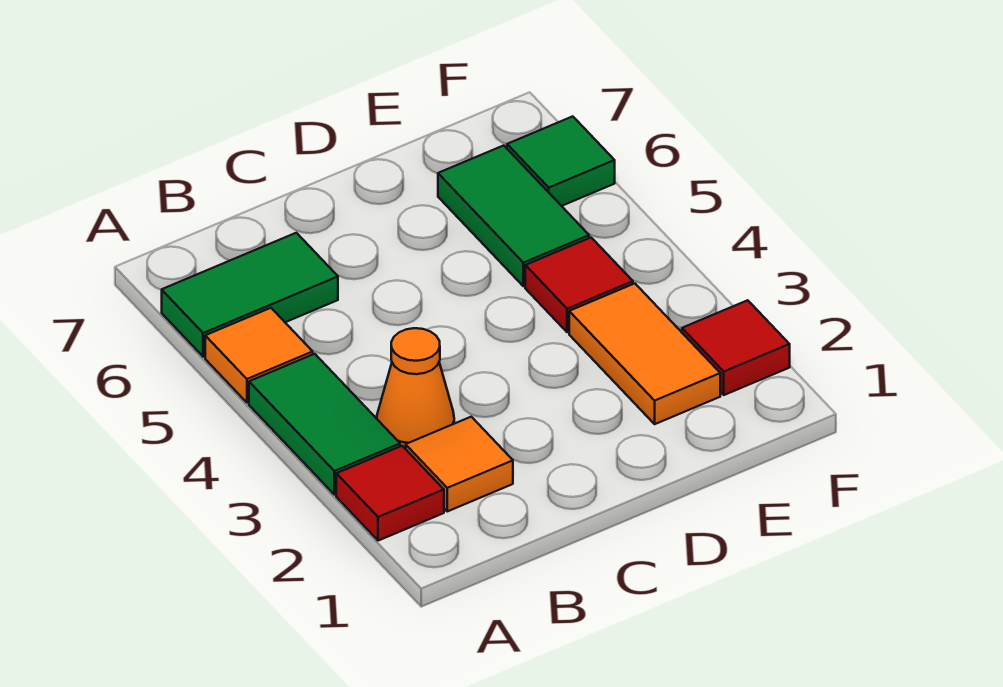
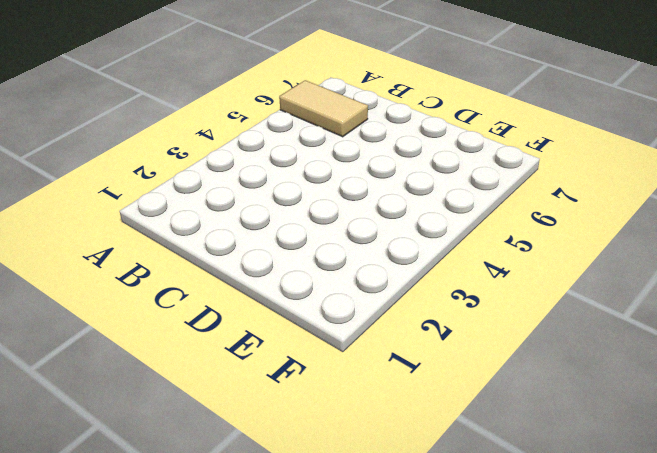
tan tile A6:B6 level 1 -> green tile A6:B6 level 1
none -> red tile A2 level 1
none -> green tile A3:A4 level 1

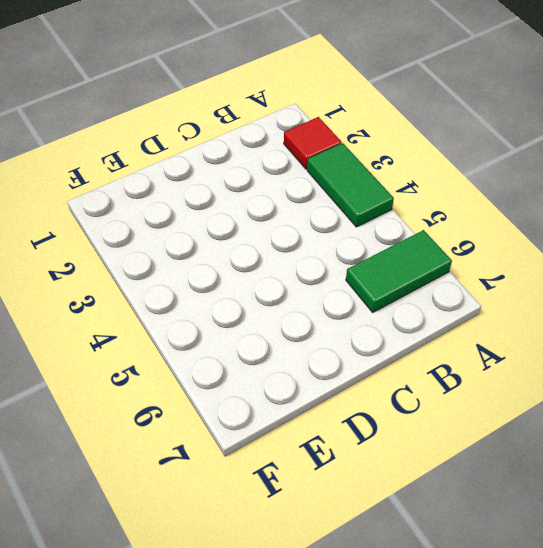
none -> orange tile A5 level 1
none -> orange tile B2 level 1

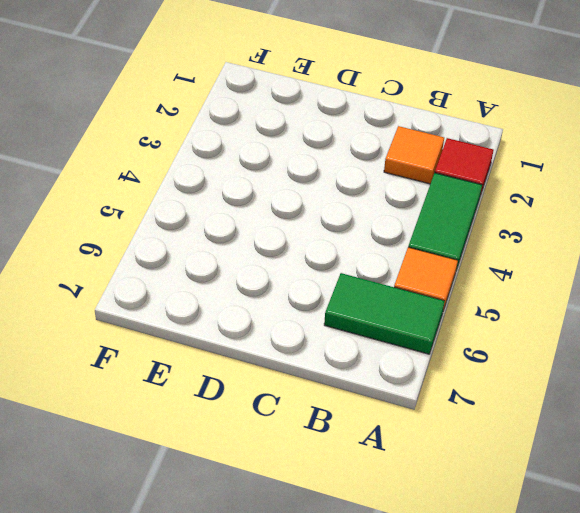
none -> orange cone B3 level 1
none -> orange tile E2:E3 level 1

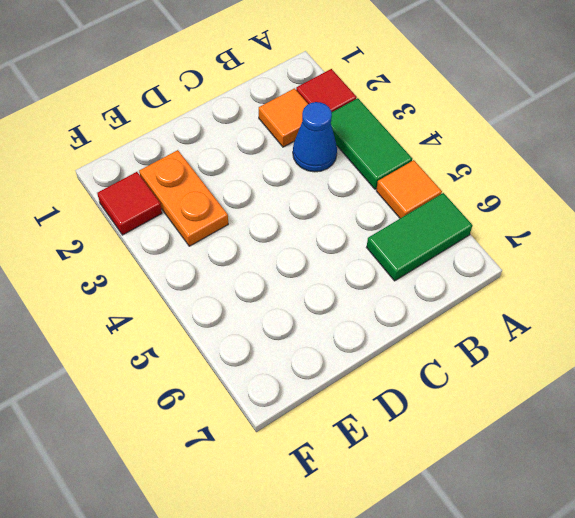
blue cone B3 level 1 -> orange cone B3 level 1
orange plate E2:E3 level 1 -> orange tile E2:E3 level 1
none -> red tile E4 level 1
none -> green tile E5:E6 level 1

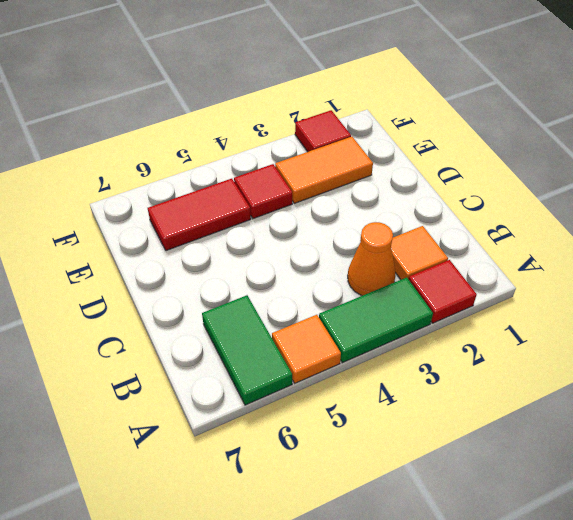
red tile E5:E6 level 1 -> green tile E5:E6 level 1
none -> green tile F6 level 1

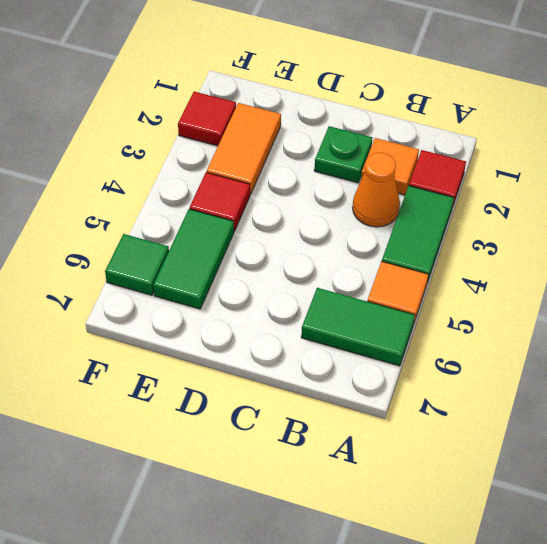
green plate C2 level 1 -> none

